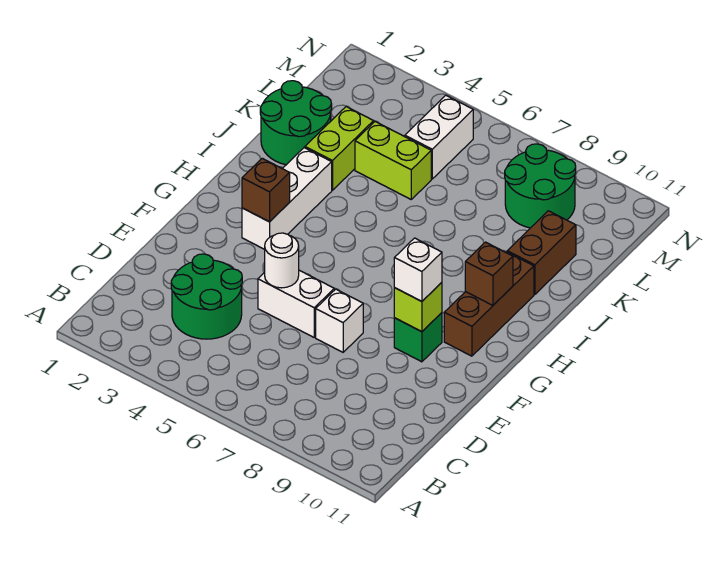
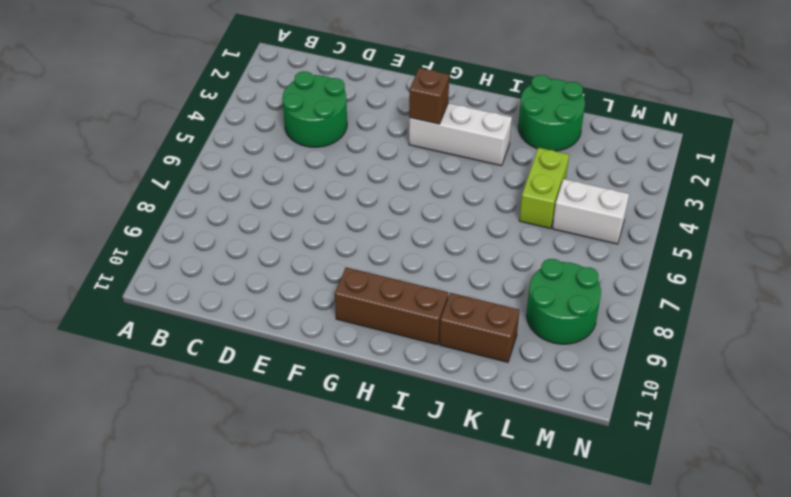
none -> white brick E5:E6 level 1
none -> white brick E7 level 1
none -> green brick F9 level 1

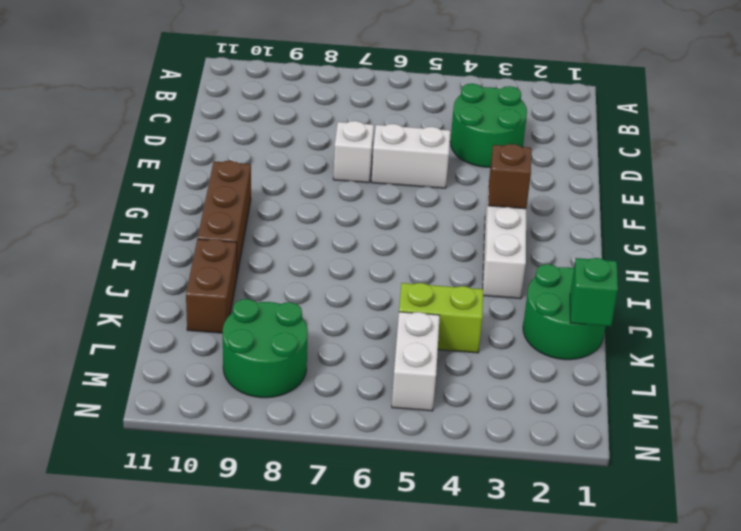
green brick K1 level 2 -> green brick F9 level 1
none -> lime brick J3:K3 level 1
none -> white round brick E5 level 2
none -> lime brick F9 level 2

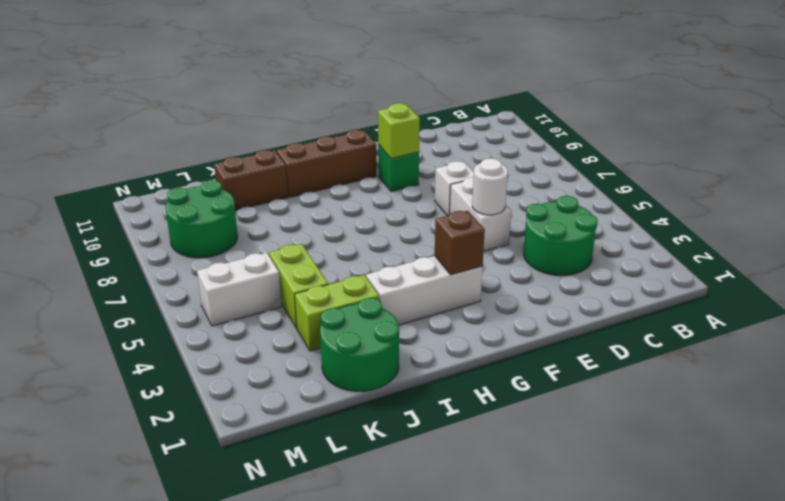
none -> brown brick H10 level 2
none -> white brick F9 level 3

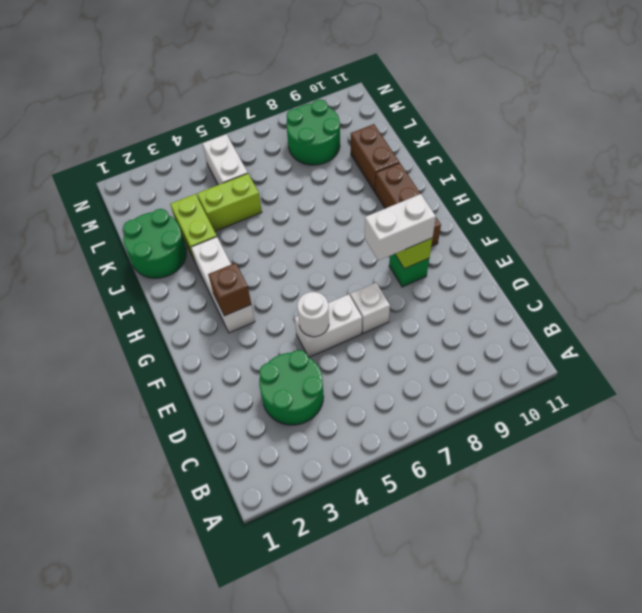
white brick F8:F9 level 3 -> white brick F9 level 3
none -> brown brick H10 level 2

